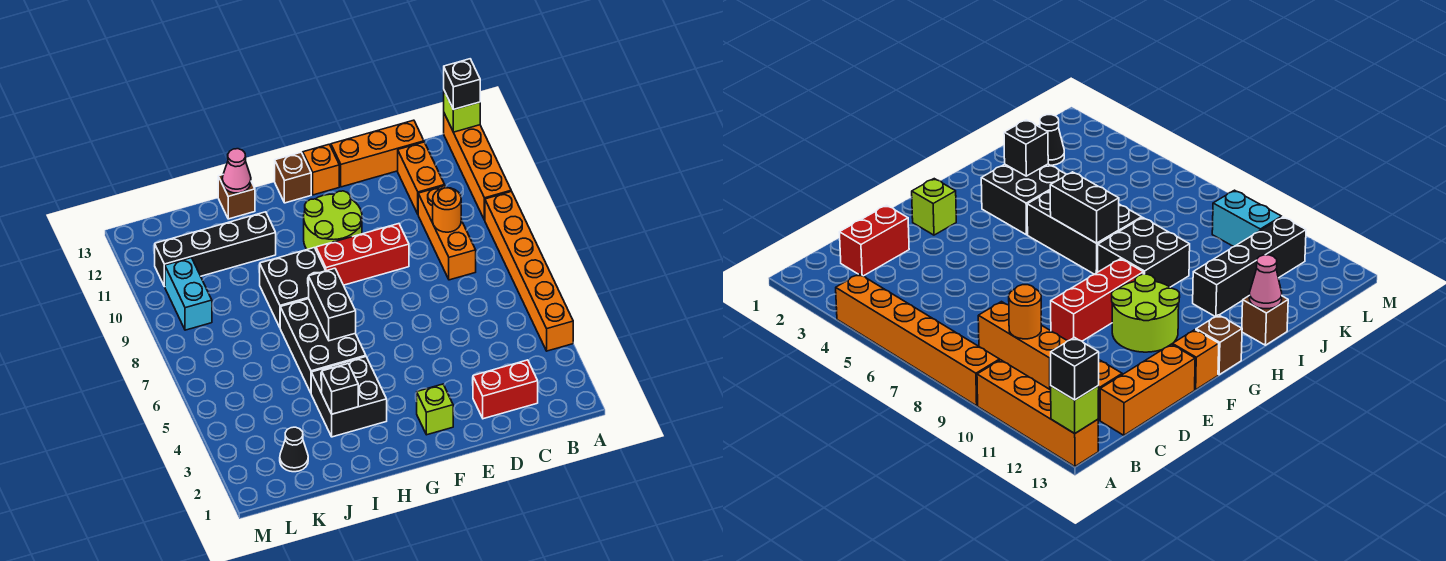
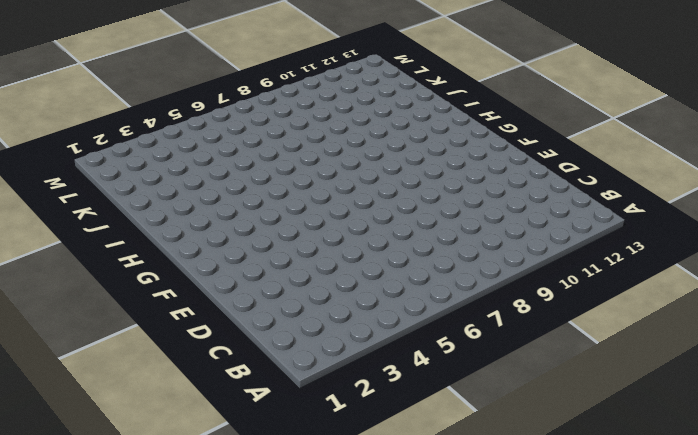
none -> orange brick A4:A9 level 1
none -> orange brick A10:A13 level 1
none -> red brick C2:D2 level 1

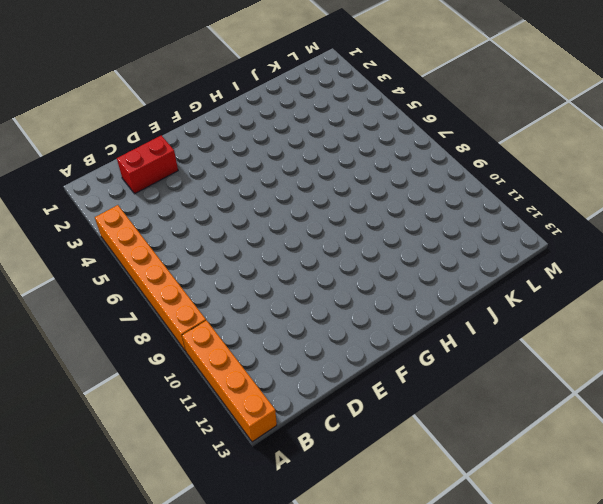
none -> orange brick C8:C10 level 1
none -> orange brick C11:C12 level 1
none -> orange brick C13:E13 level 1

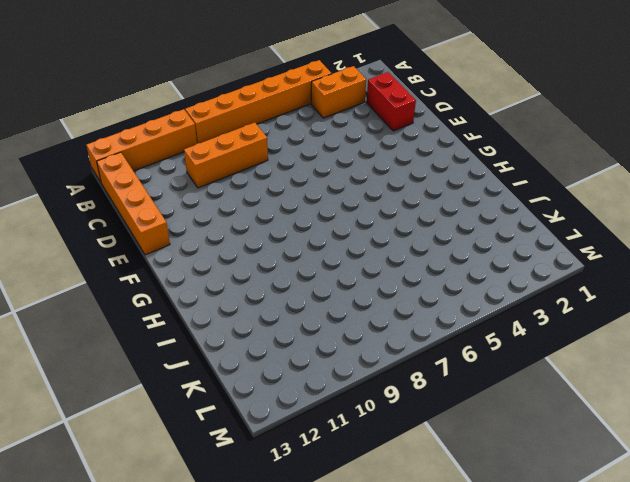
orange brick B3:B4 level 1 -> orange brick C11:C12 level 1
orange brick B13:E13 level 1 -> orange brick C13:E13 level 1
none -> red brick E9:G9 level 1
none -> lime brick F2 level 1
none -> lime round brick F10:G11 level 1

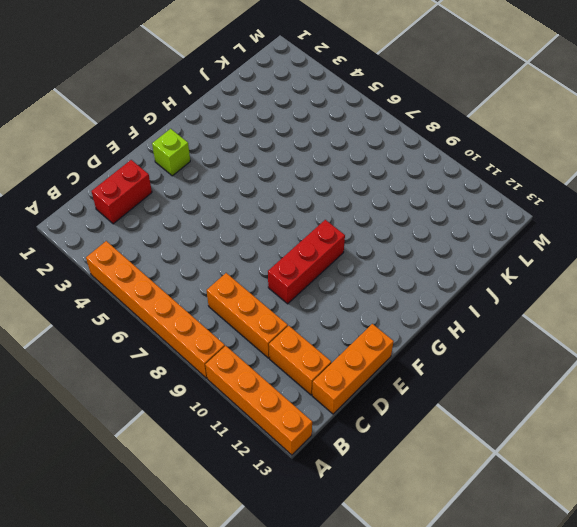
none -> lime round brick F10:G11 level 1
none -> orange brick F13 level 1
none -> brown brick G13 level 1

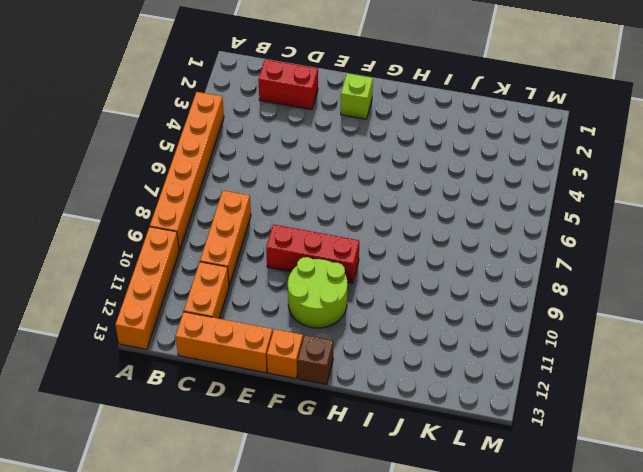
none -> black brick H3:I4 level 1
none -> black brick H5:I7 level 1
none -> black brick H8:I9 level 1

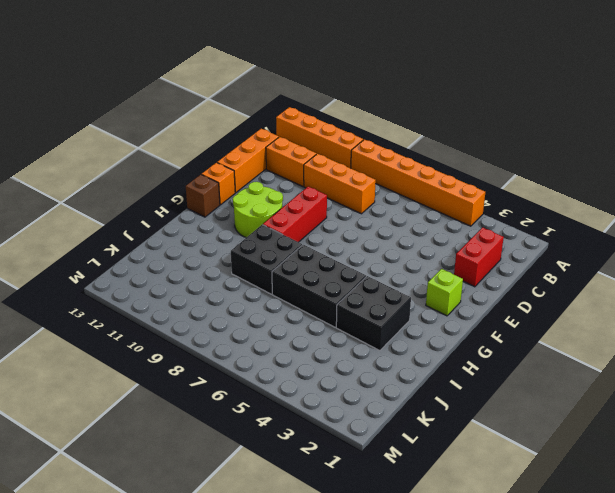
none -> black brick I11:L11 level 1
none -> brown brick I13 level 1
none -> black cone K2 level 1

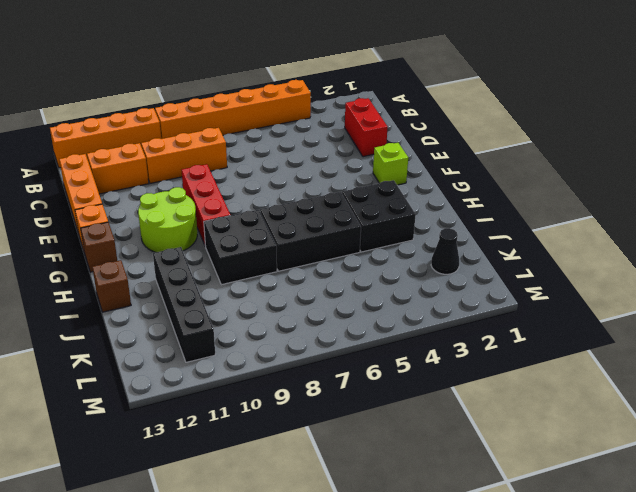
none -> cyan brick L9:L10 level 1
none -> lime brick A13 level 2
none -> orange round brick C9 level 2

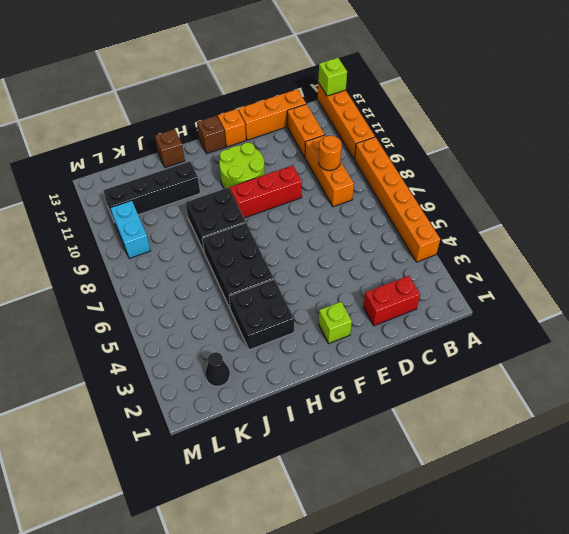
none -> black brick H6:H7 level 2
none -> black brick I3 level 2
none -> pink cone I13 level 2

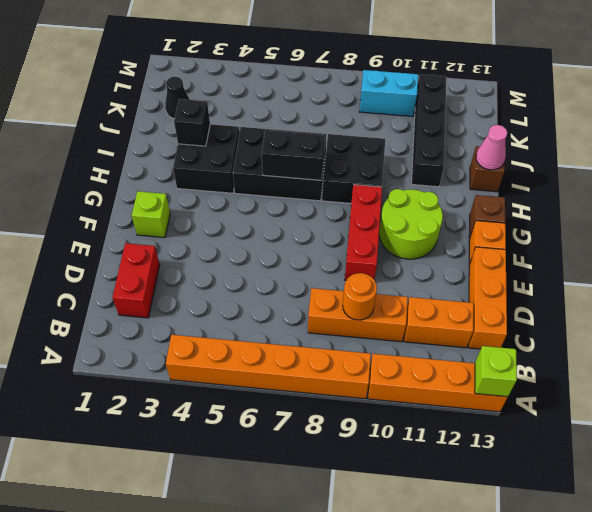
none -> black brick A13 level 3

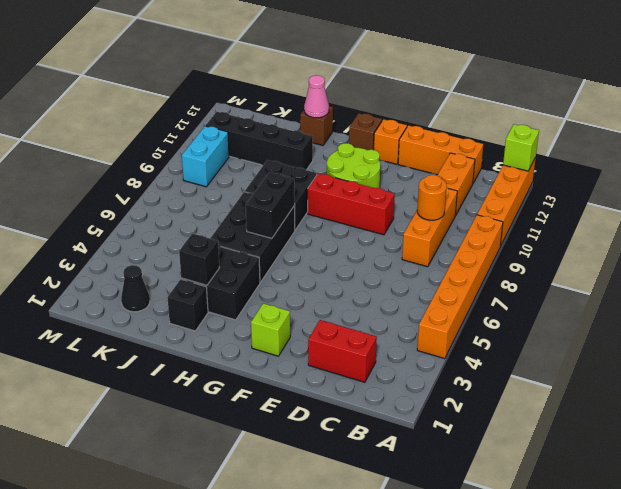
black brick I2 level 1 -> black brick A13 level 3

